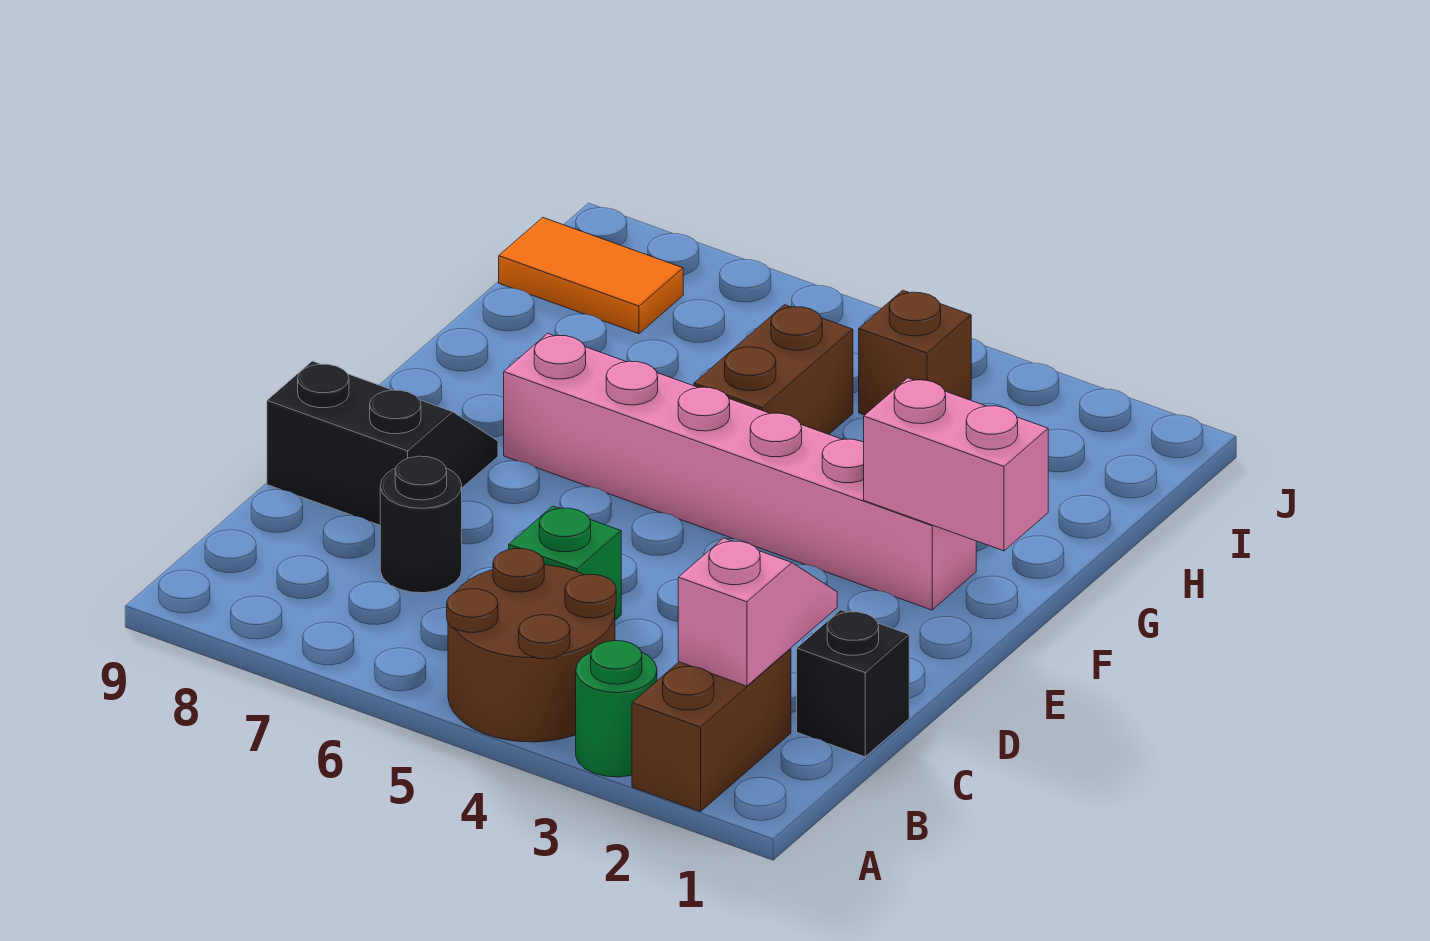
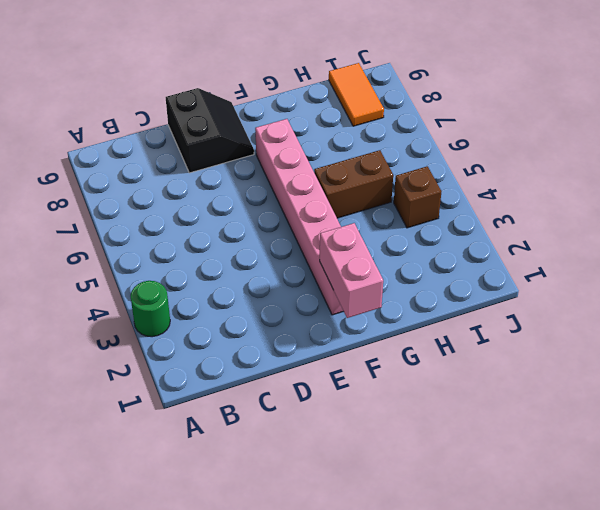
none -> brown brick A2:B2 level 1
none -> brown round brick A4:B5 level 1
none -> black brick C1 level 1

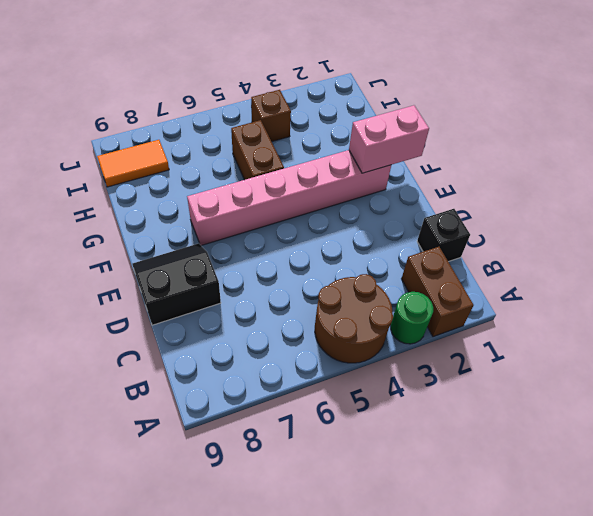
none -> green brick C5 level 1
none -> black round brick C7 level 1
none -> pink slope B2:C2 level 2 top B

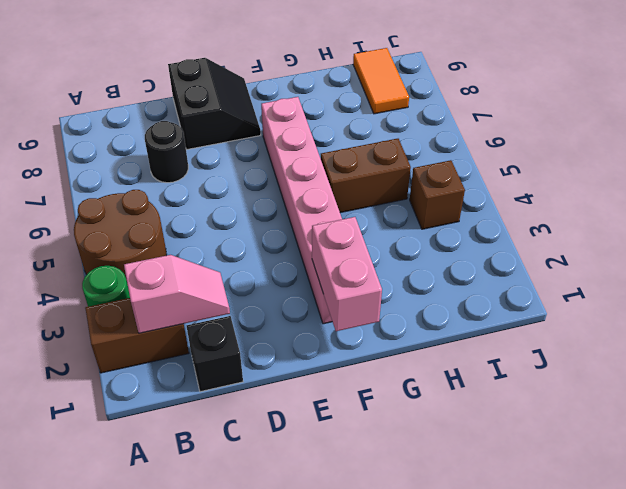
none -> green brick C5 level 1

